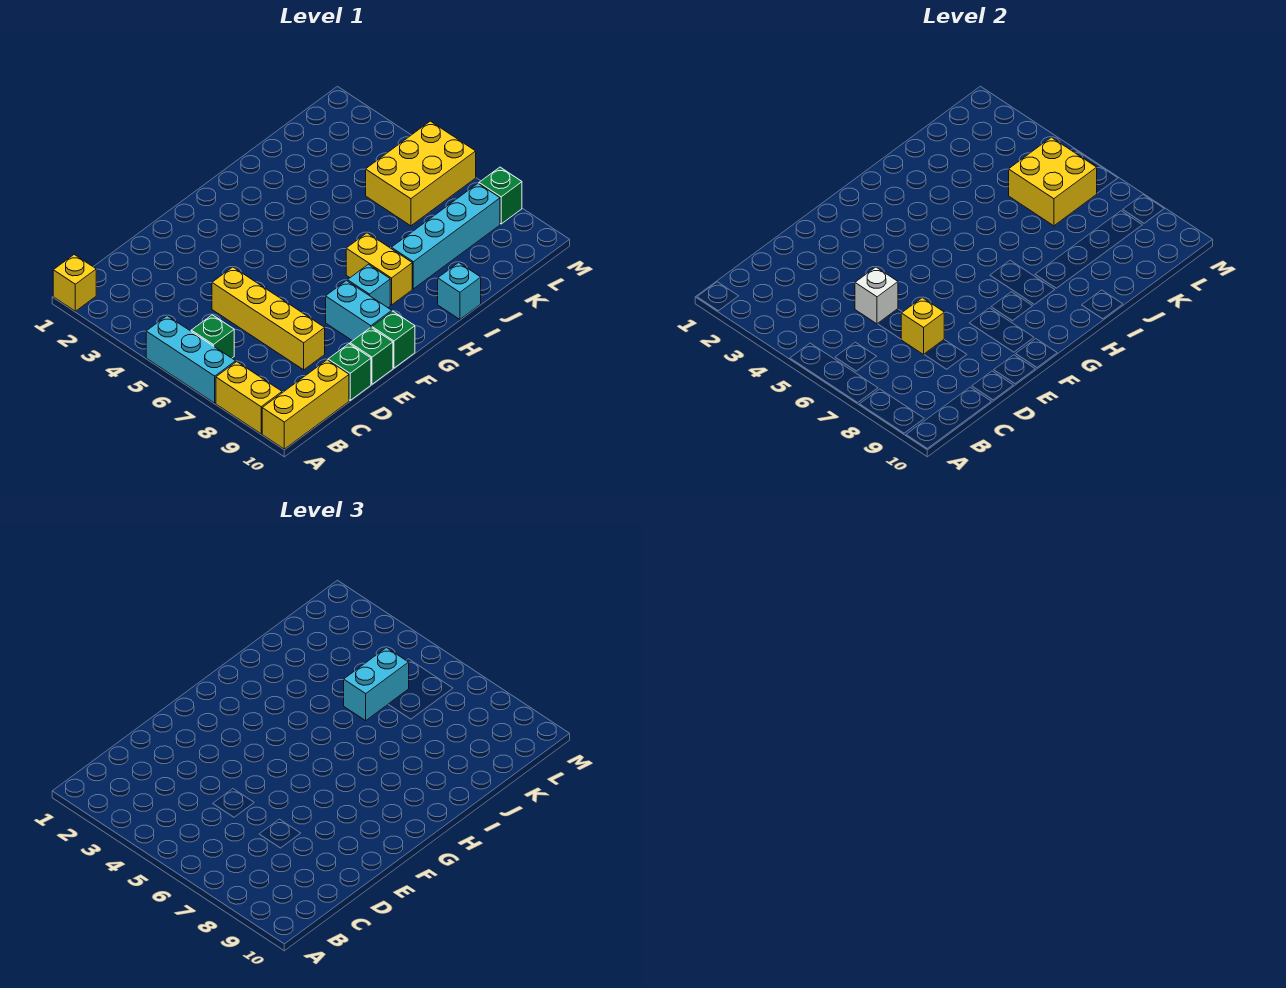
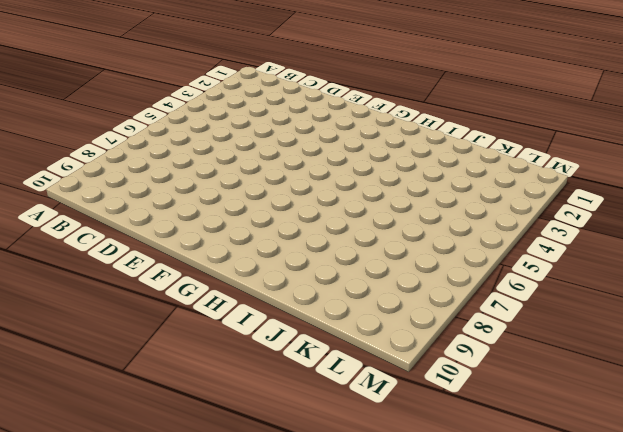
none -> yellow brick A1 level 1
none -> cyan brick A5:A7 level 1
none -> yellow brick A8:A9 level 1

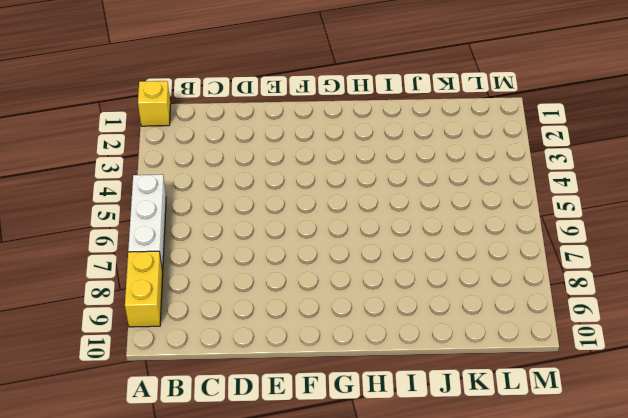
white brick A5:A7 level 1 -> cyan brick A5:A7 level 1
none -> yellow brick A10:C10 level 1
none -> green brick B6 level 1
none -> yellow brick D5:D8 level 1

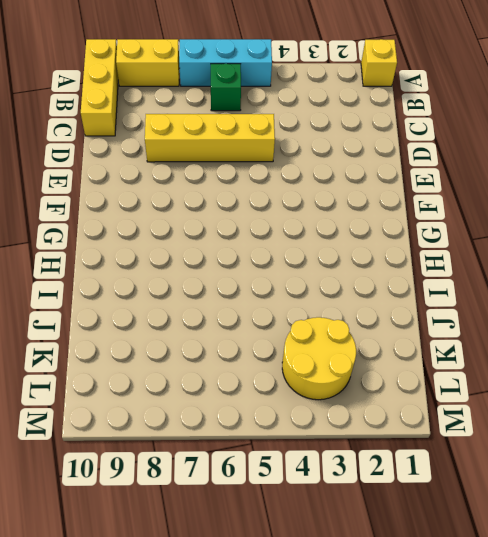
yellow round brick K3:L4 level 1 -> none
none -> green brick D10 level 1
none -> green brick E10 level 1
none -> cyan brick F8:F9 level 1

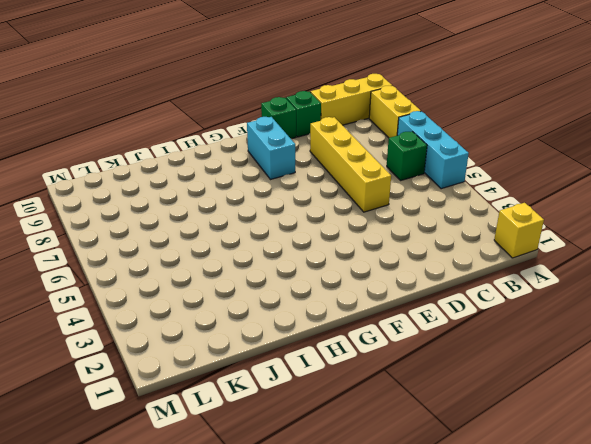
none -> green brick F10 level 1
none -> cyan brick G8 level 1
none -> yellow brick H7:H8 level 1

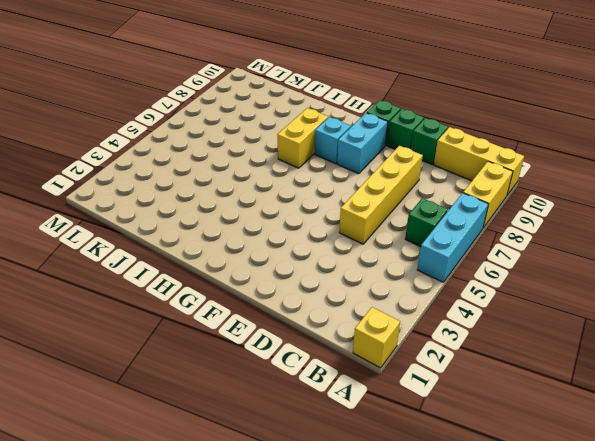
none -> cyan brick I8:L8 level 1
none -> cyan brick I10 level 1
none -> yellow brick K5:M6 level 1

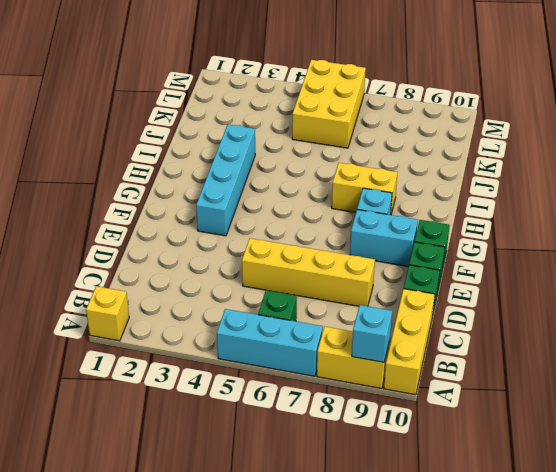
cyan brick A9 level 2 -> cyan brick I10 level 1
cyan brick F3:I3 level 1 -> cyan brick I8:L8 level 1
none -> green brick M8 level 1
none -> white brick D5 level 2
none -> yellow brick D7 level 2

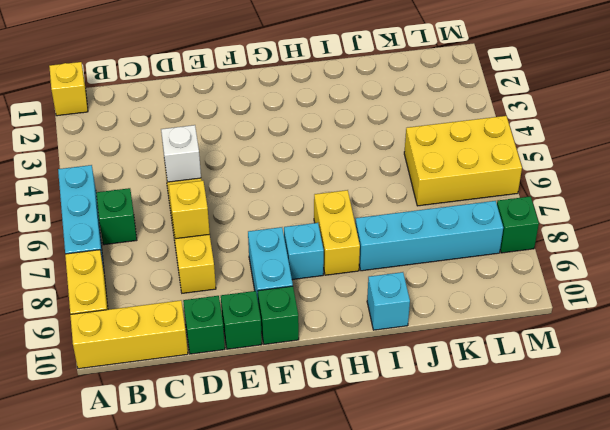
none -> yellow brick K5:L6 level 2
none -> cyan brick J5:K5 level 3

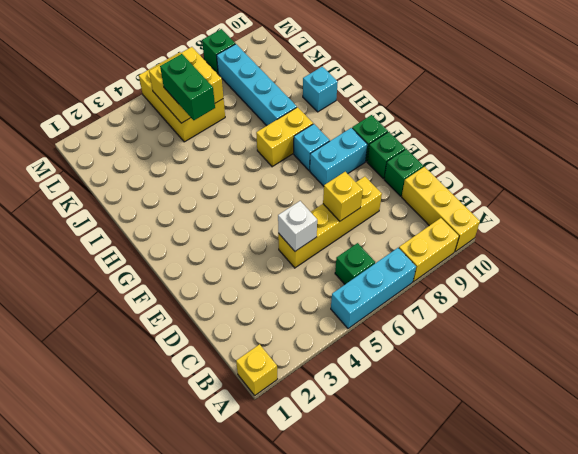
green brick J5:K5 level 3 -> cyan brick J5:K5 level 3

